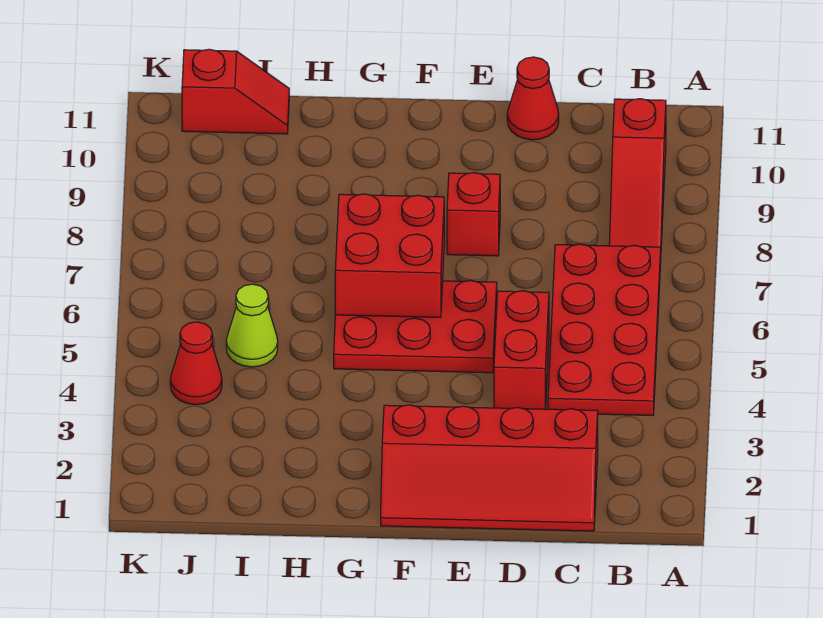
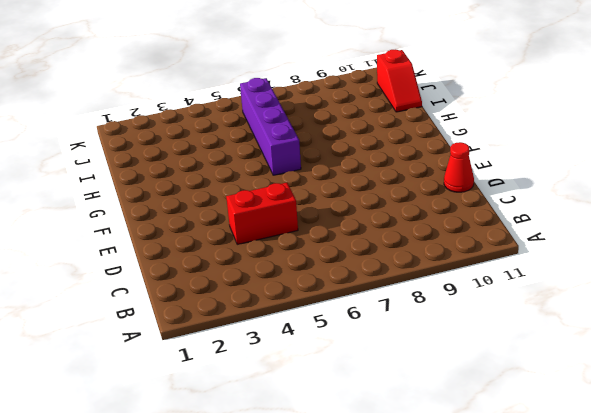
purple brick G6:J6 level 1 -> red plate E5:G6 level 1
none -> red plate B4:C7 level 1
none -> red slope B8:B10 level 1 top 10

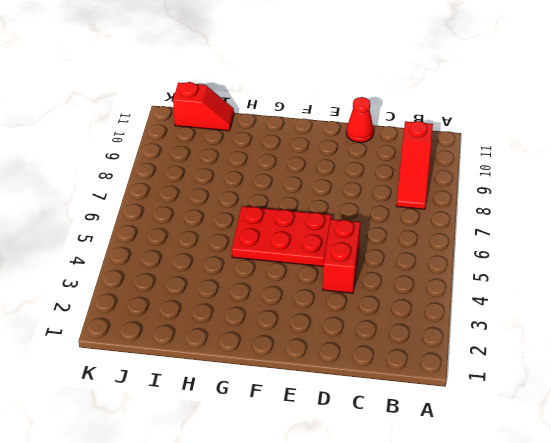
none -> red plate B4:C7 level 1
none -> red slope C1:F2 level 1 top 2

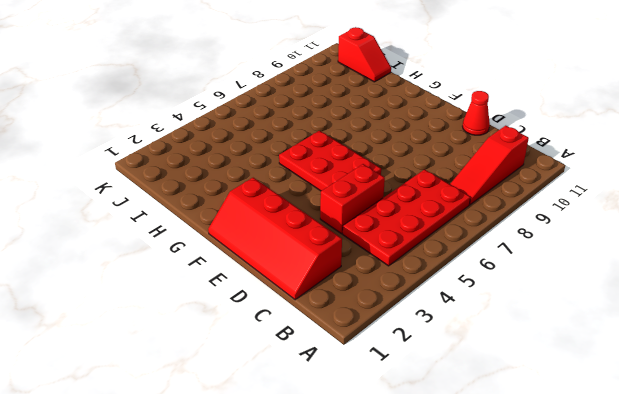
none -> red brick E8 level 1
none -> lime cone I5 level 1

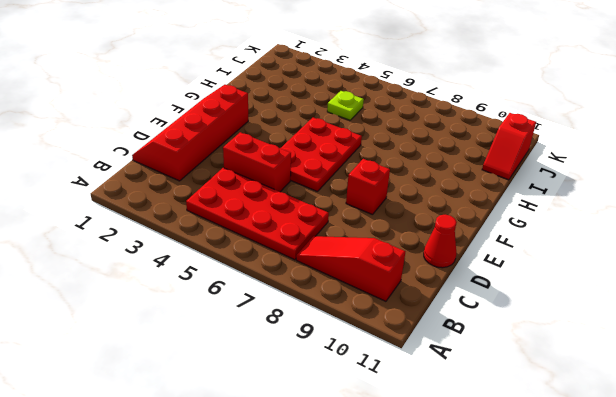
lime plate I5 level 1 -> lime cone I5 level 1
none -> red cone J4 level 1
none -> red brick F6:G7 level 2

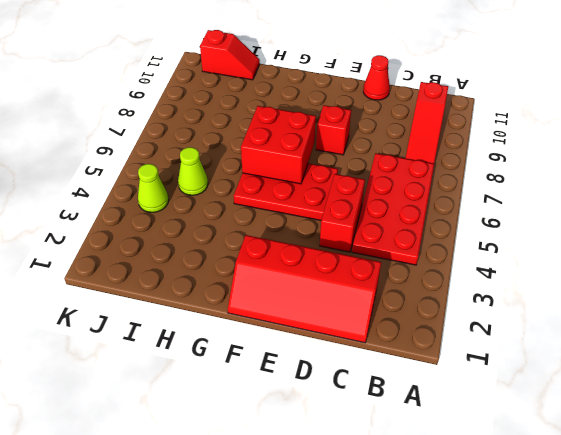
lime cone J4 level 1 -> red cone J4 level 1

